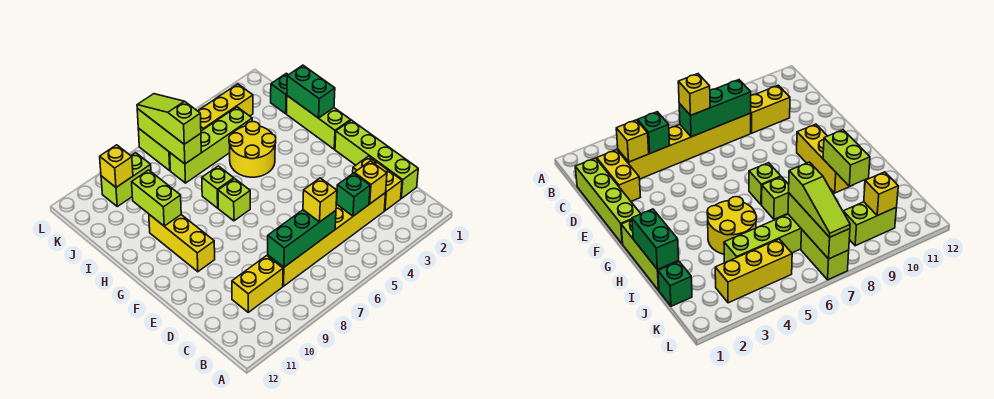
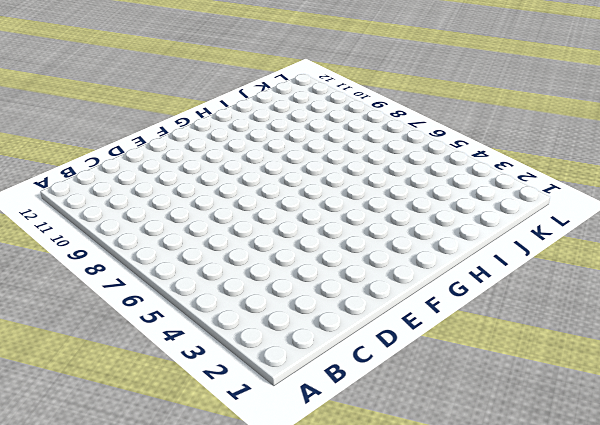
none -> lime brick C1:F1 level 1
none -> yellow brick C2:D2 level 1
none -> yellow brick C3:C8 level 1

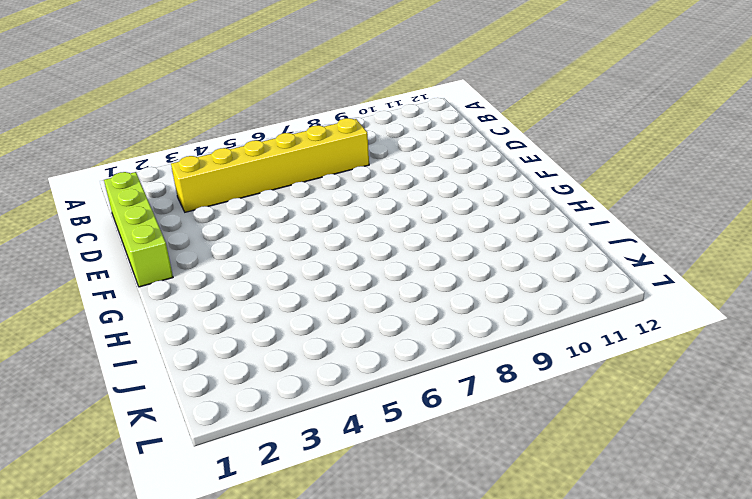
none -> yellow brick C2:D2 level 1
none -> yellow brick C9:C10 level 1
none -> yellow brick F10:H10 level 1

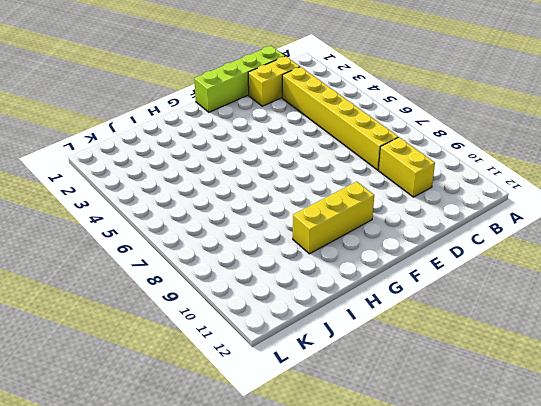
none -> lime brick G1:I1 level 1
none -> lime brick G7 level 1
none -> yellow round brick H4:I5 level 1

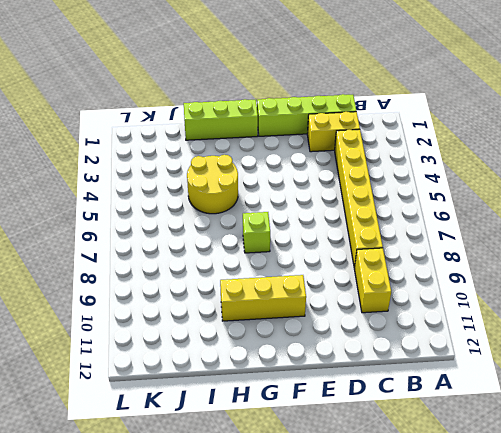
none -> lime brick H7 level 1
none -> green brick J1 level 1
none -> lime brick J4:J7 level 1

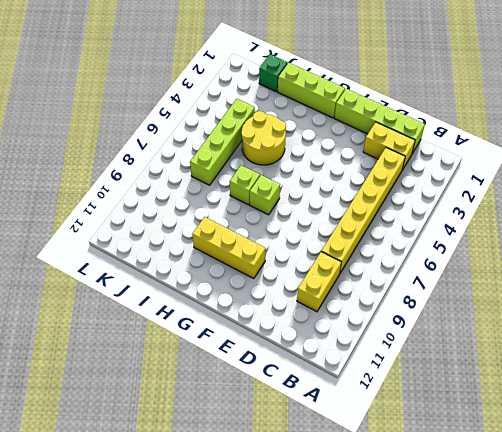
none -> yellow brick K3:K5 level 1
none -> lime brick K7:L7 level 1
none -> lime brick K9:K10 level 1

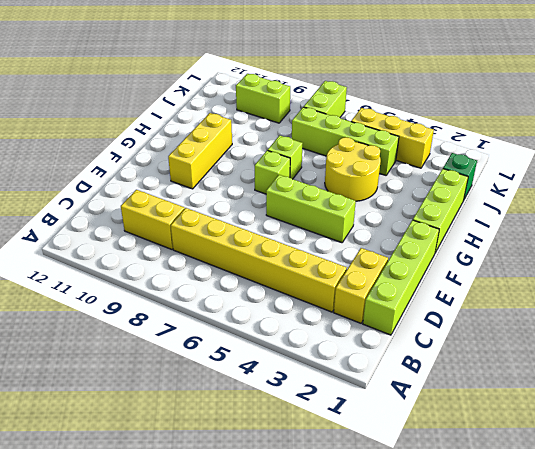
lime brick F4:F6 level 1 -> lime brick J7:L7 level 2
none -> yellow brick C3 level 2
none -> green brick C4 level 2
none -> green brick C6:C8 level 2

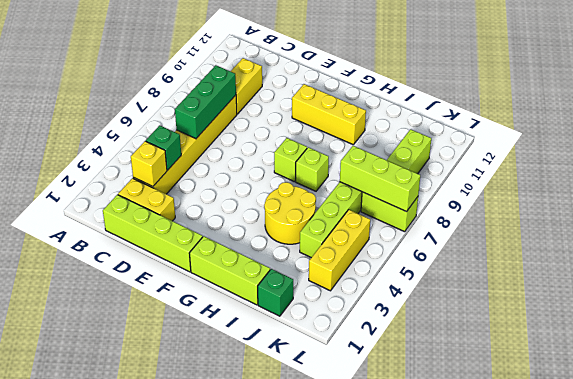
none -> green brick H1:I1 level 2
none -> lime brick H10:I10 level 2
none -> yellow brick K10 level 2

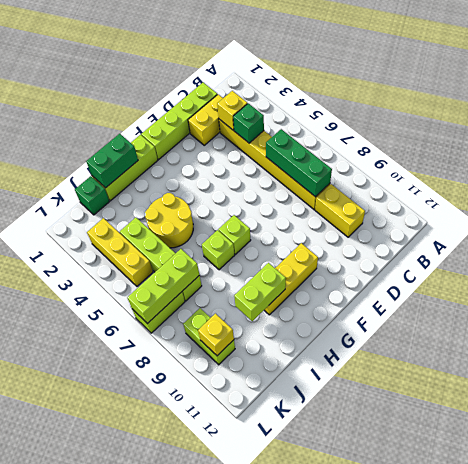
none -> yellow brick C6 level 3
none -> lime slope J7:L7 level 3 top J

